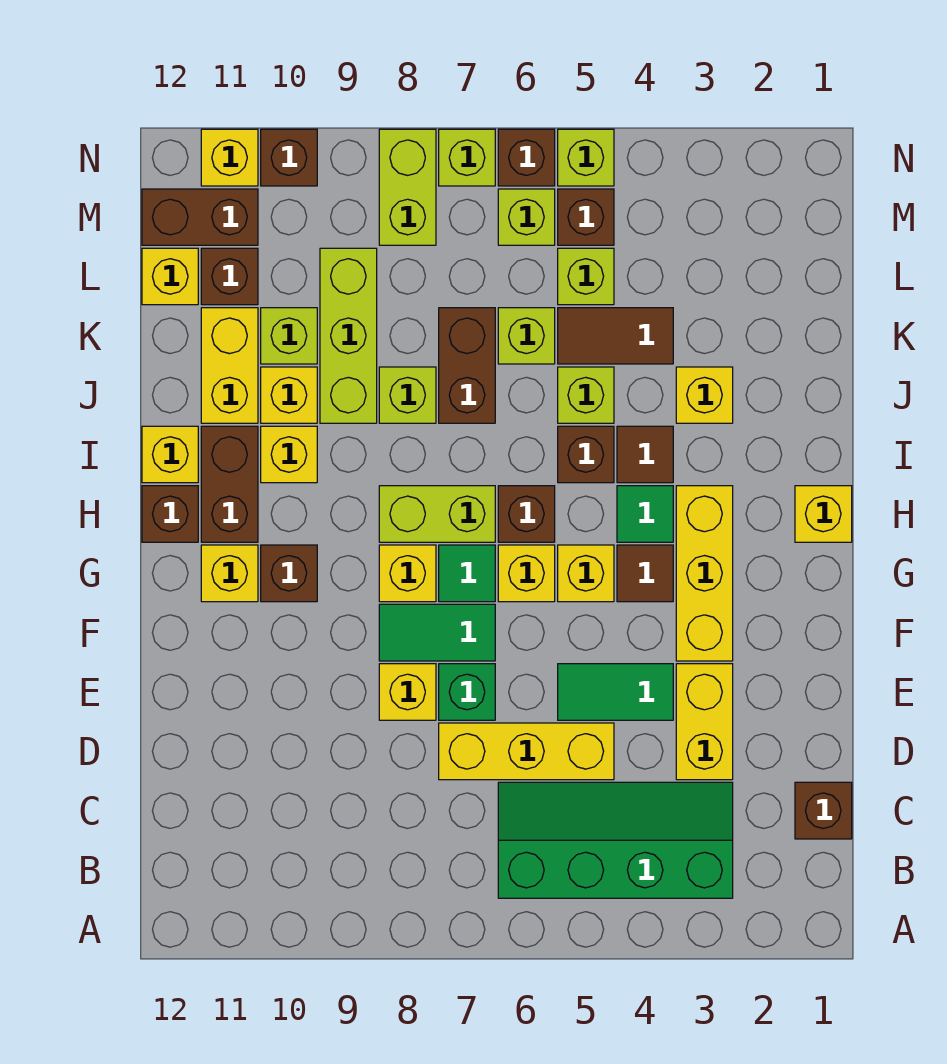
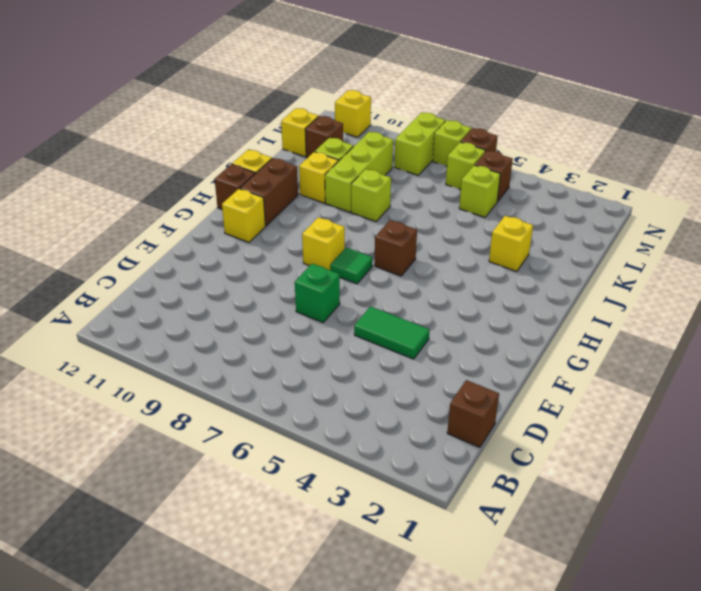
none -> green slope B3:C6 level 1 top B
none -> yellow brick D3:E3 level 1
none -> yellow brick D5:D7 level 1
none -> yellow brick E8 level 1

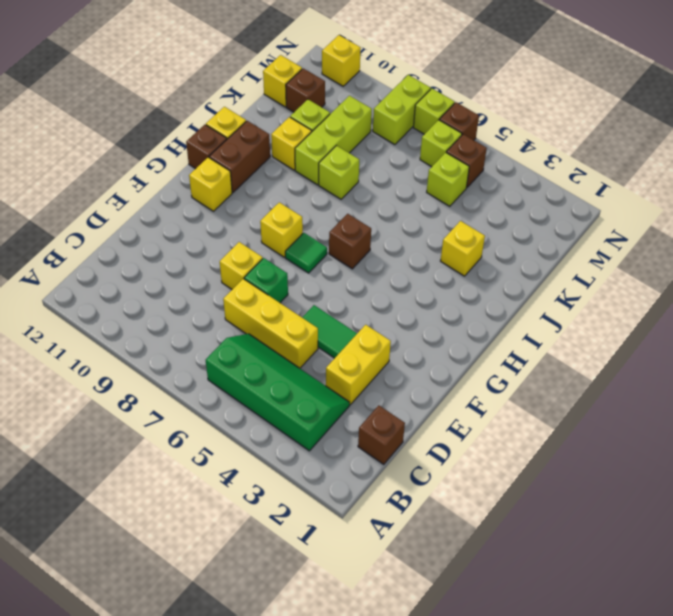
none -> yellow brick F3:H3 level 1
none -> green tile F7:F8 level 1
none -> brown tile G4 level 1
none -> yellow brick G5 level 1

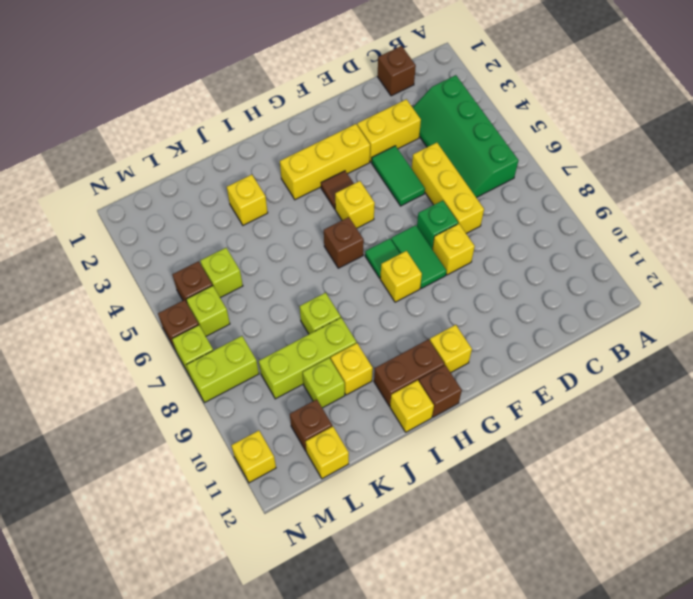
none -> yellow brick G6 level 1
none -> brown brick G10 level 1
none -> yellow brick H1 level 1
none -> green tile H4 level 1

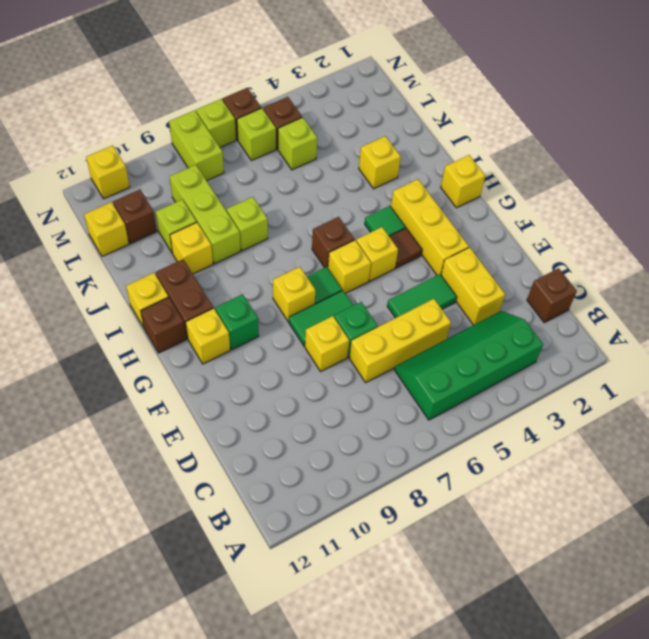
green brick G10 level 1 -> brown brick G10 level 1
none -> lime brick H7:H8 level 1
none -> brown tile I4 level 1
none -> brown brick I5 level 1
none -> yellow brick I10 level 1

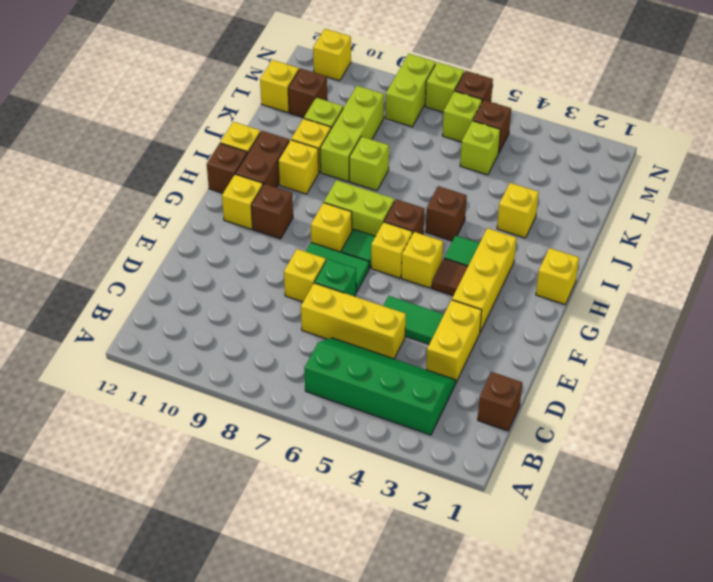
none -> brown tile I4 level 1
none -> lime brick J5 level 1
none -> brown brick J7:K7 level 1
none -> yellow brick J11:K11 level 1

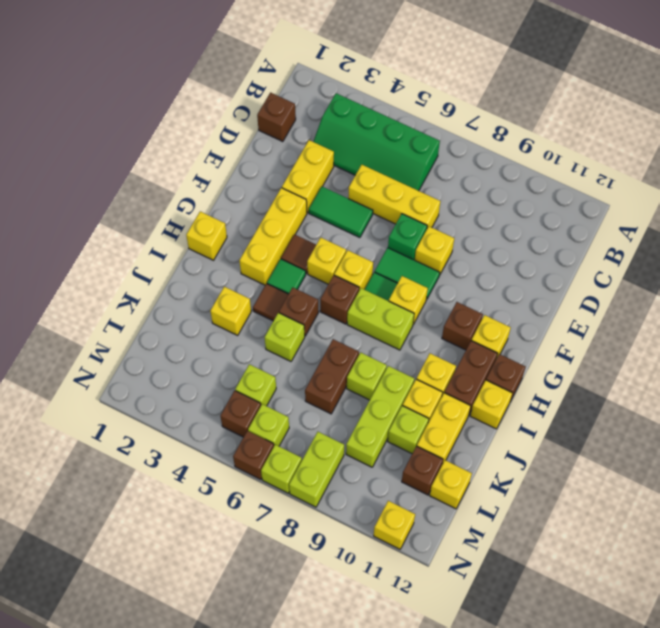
none -> brown tile K4:K5 level 1
none -> lime brick K6 level 1
none -> brown brick M11:M12 level 1
none -> lime brick N5 level 1

